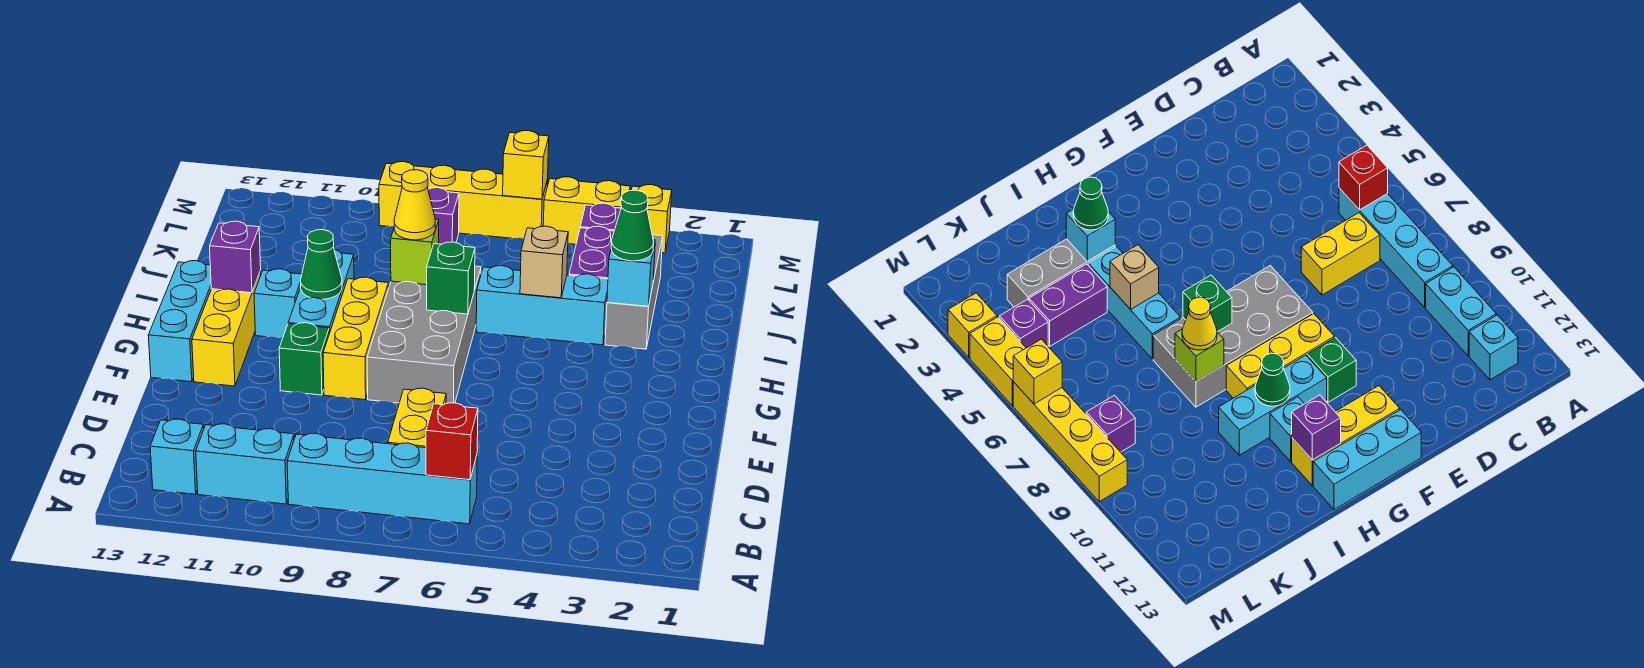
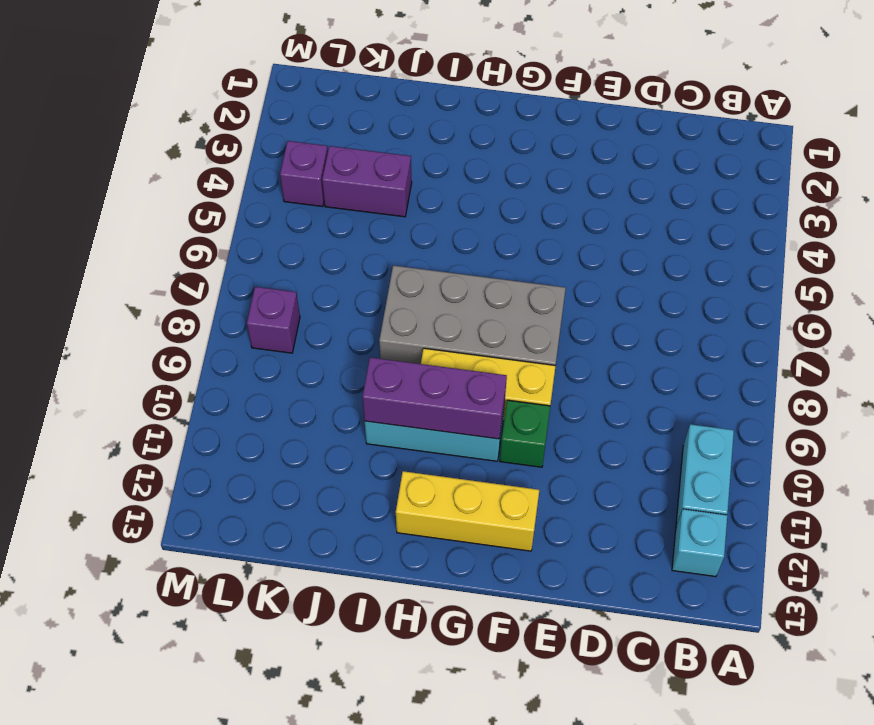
purple brick G10:I10 level 2 -> green cone H10 level 2
none -> cyan brick B6:B9 level 1
none -> yellow brick C7:D7 level 1
none -> cyan brick F13:H13 level 1

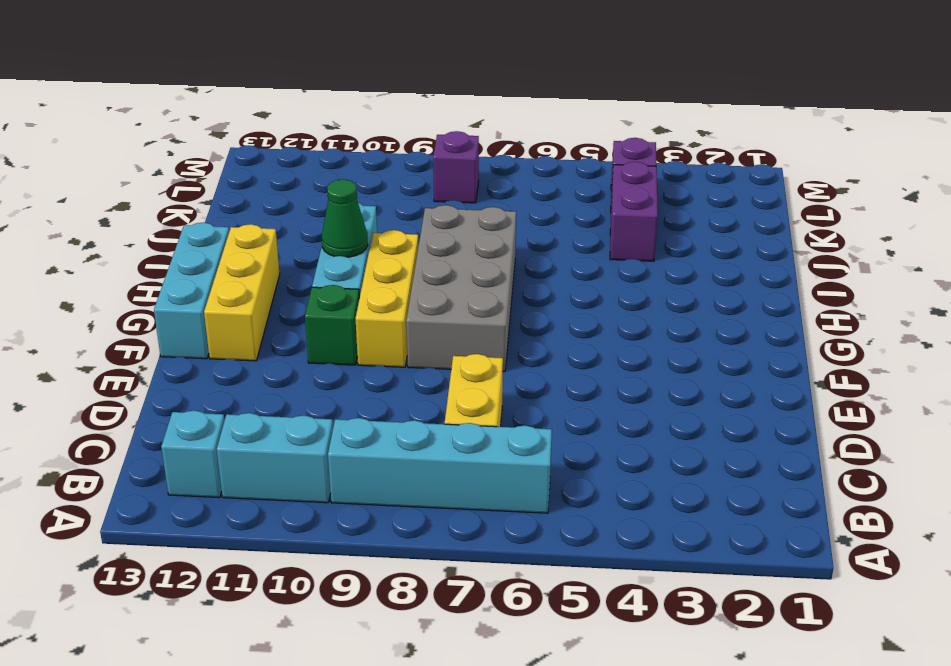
none -> cyan brick H11 level 1
none -> grey brick I3:K3 level 1
none -> cyan brick I4:I6 level 1

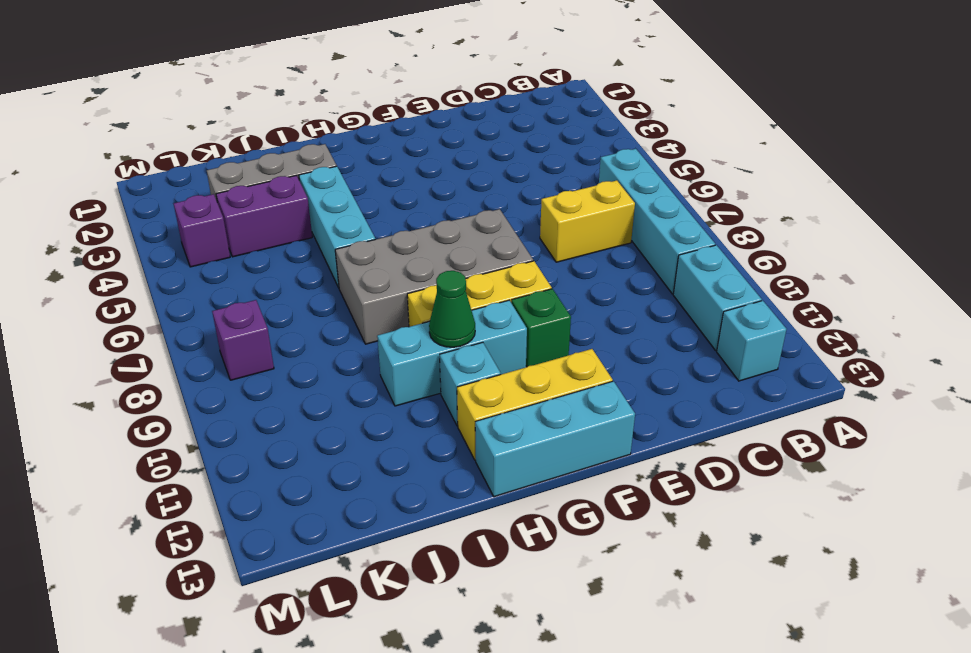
none -> yellow brick M3 level 1
none -> yellow brick M4:M5 level 1
none -> yellow brick M6:M9 level 1

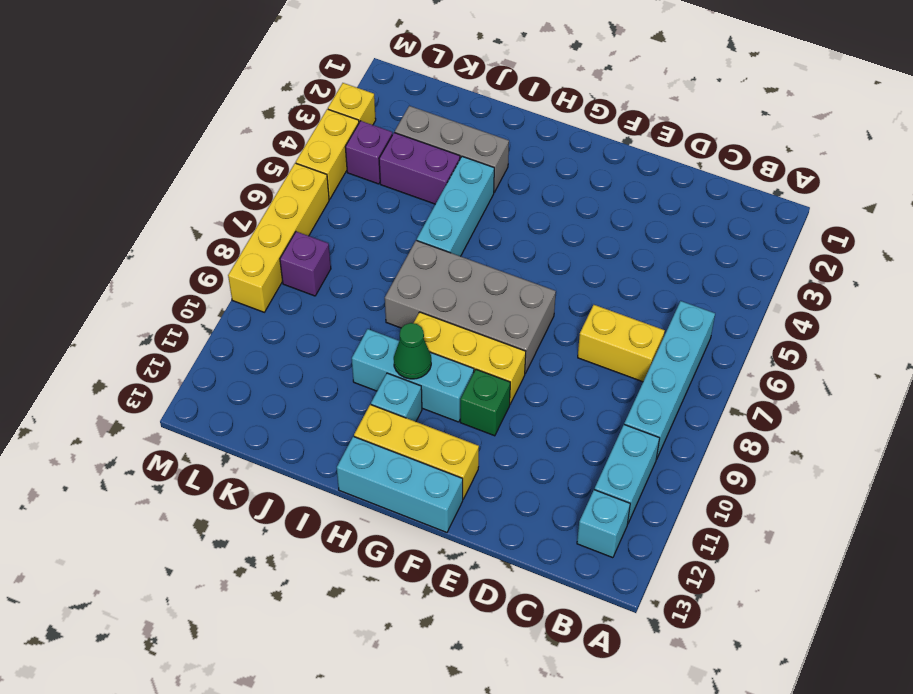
none -> red brick B6 level 2
none -> green brick H7 level 2
none -> purple brick H12 level 2

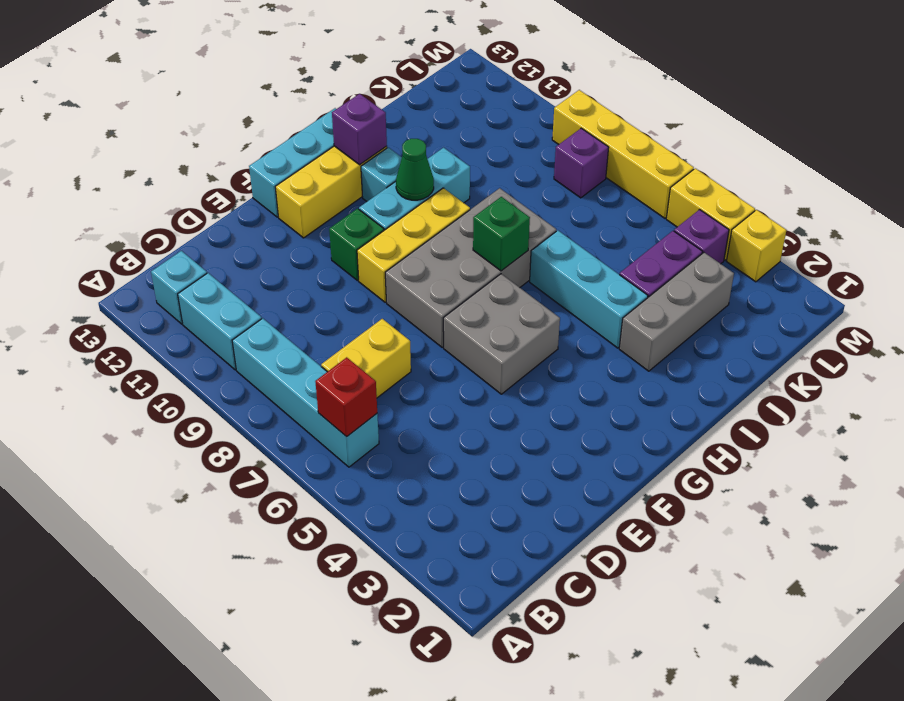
grey brick F5:G6 level 1 -> none
none -> cyan brick I3 level 2
none -> tan brick I5 level 2
none -> lime brick I8 level 2

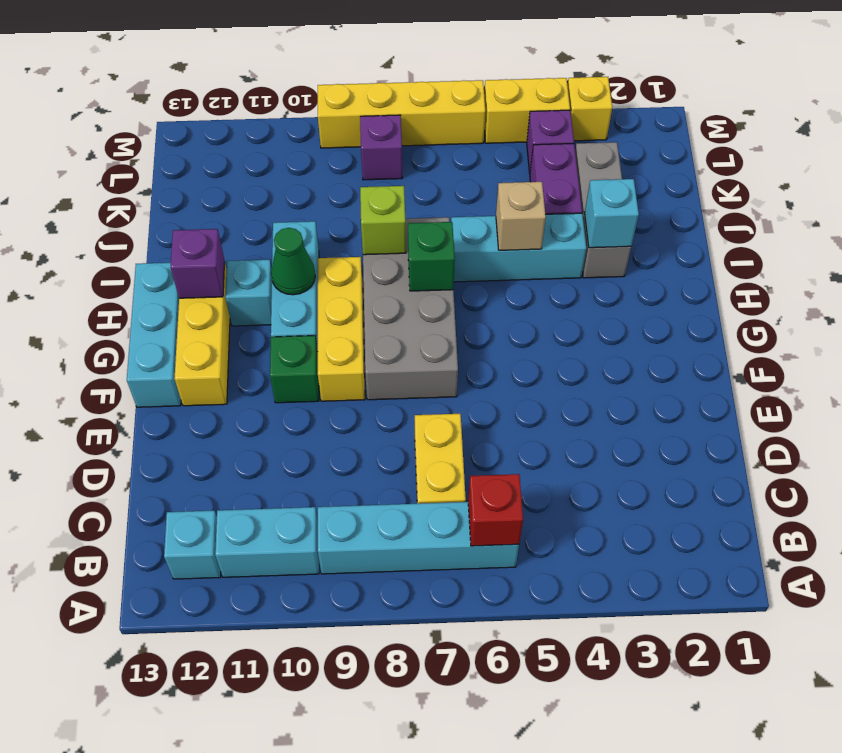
none -> yellow brick M6 level 2
none -> green cone I3 level 3
none -> yellow cone I8 level 3

